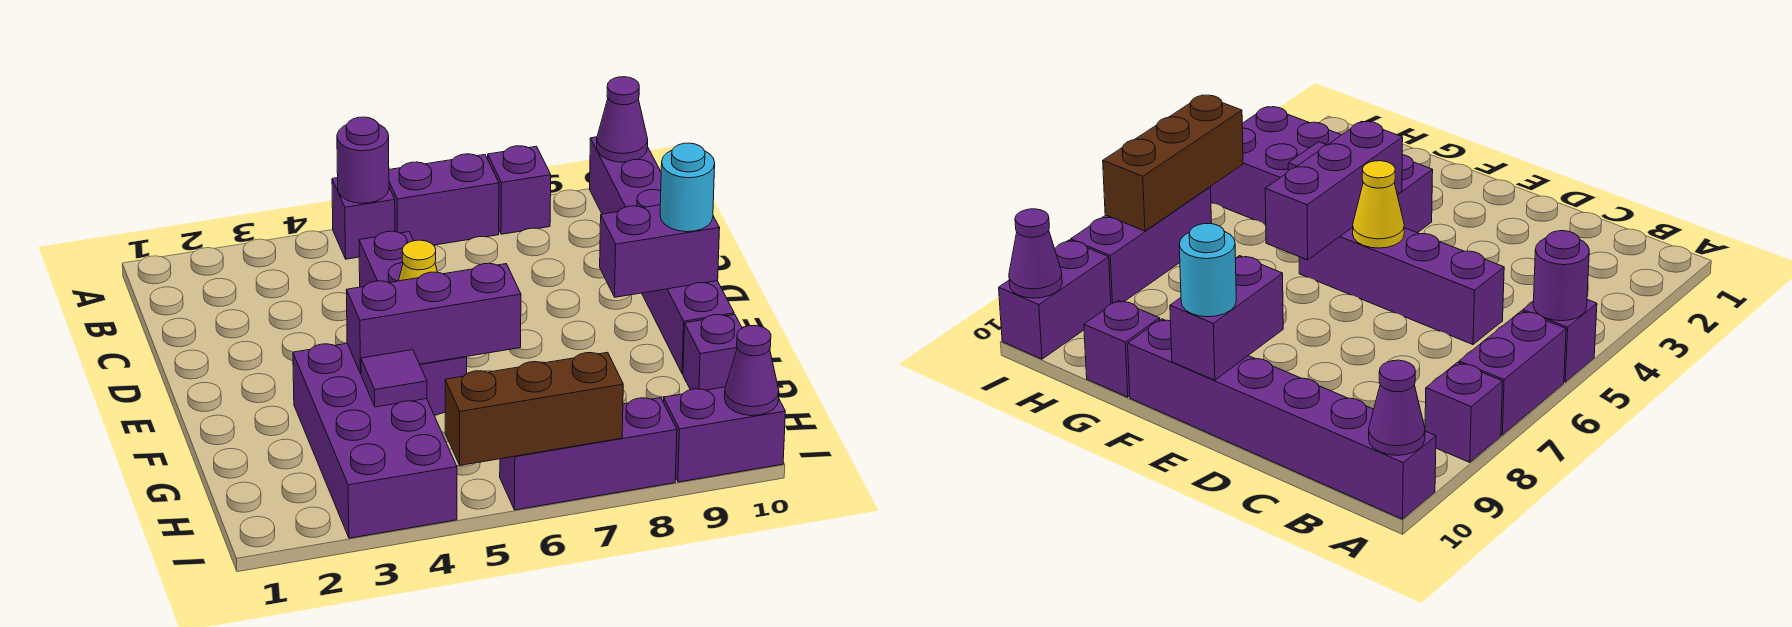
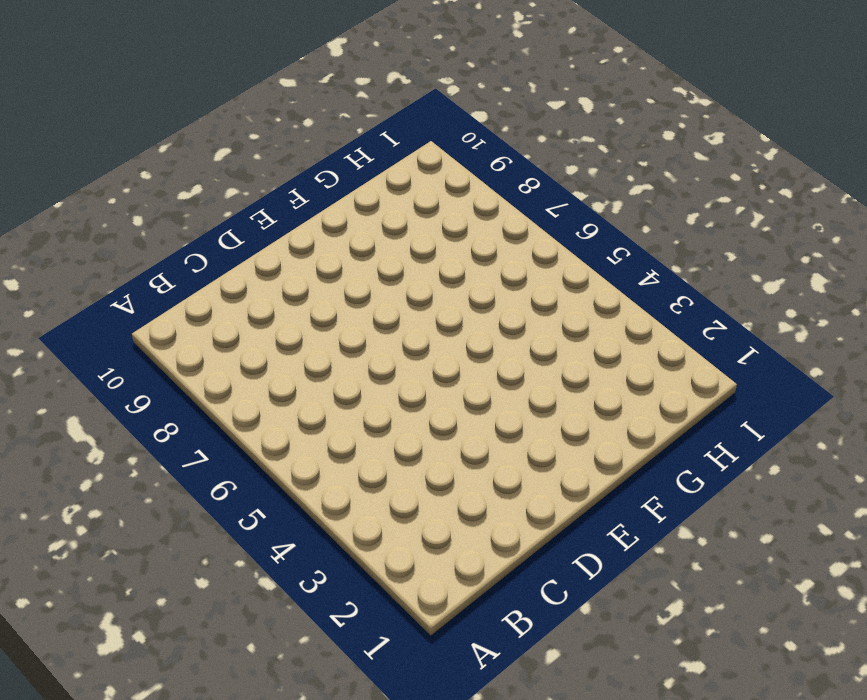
none -> purple brick A5 level 1
none -> purple brick A6:A7 level 1
none -> purple brick A8 level 1

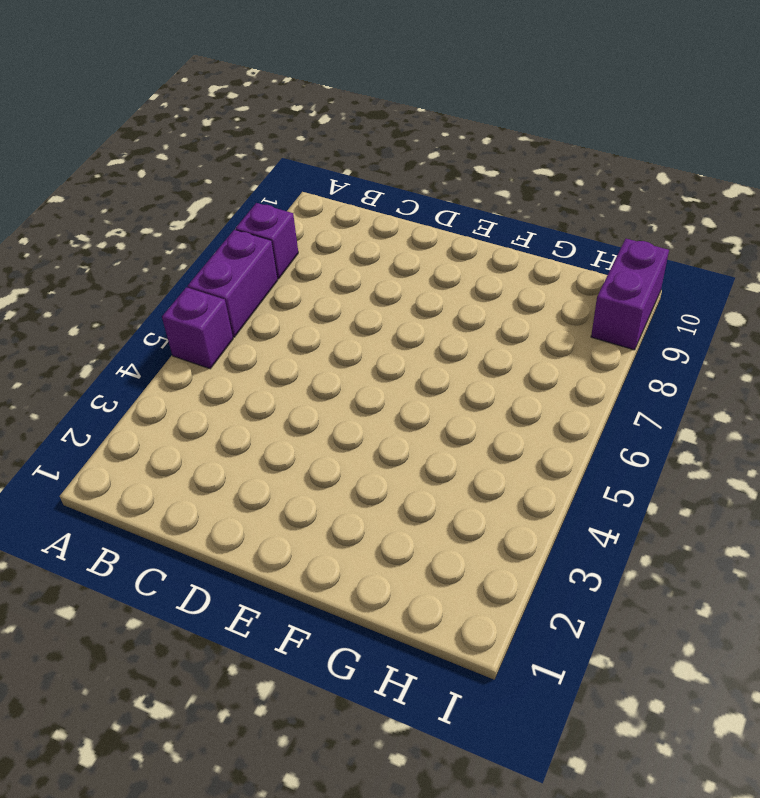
none -> purple brick A10:F10 level 1
none -> purple brick C5:F5 level 1
none -> purple brick F3:I4 level 1

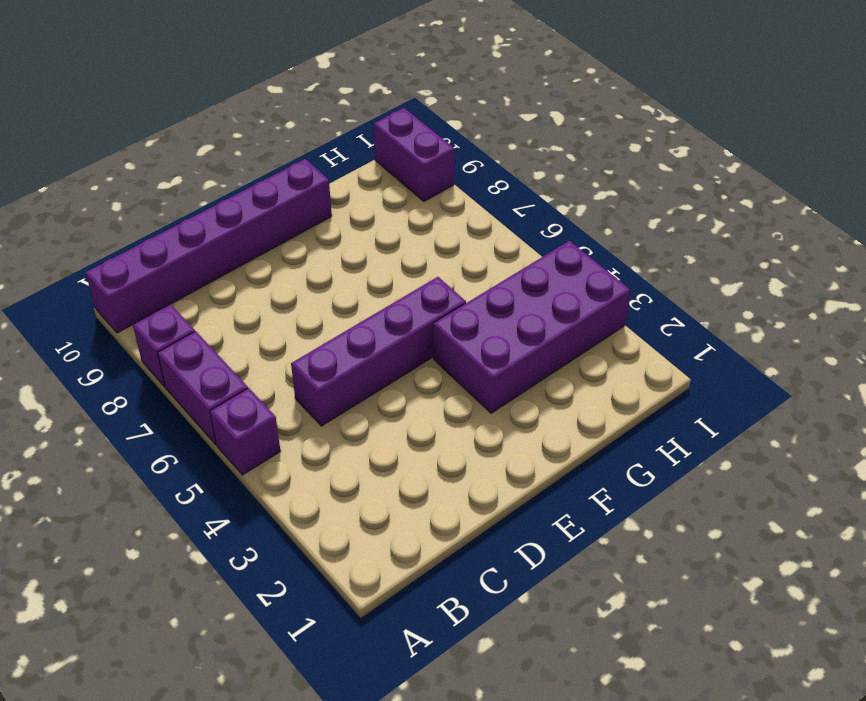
none -> purple brick G10 level 1
none -> purple brick I6:I8 level 1
none -> purple round brick A5 level 2

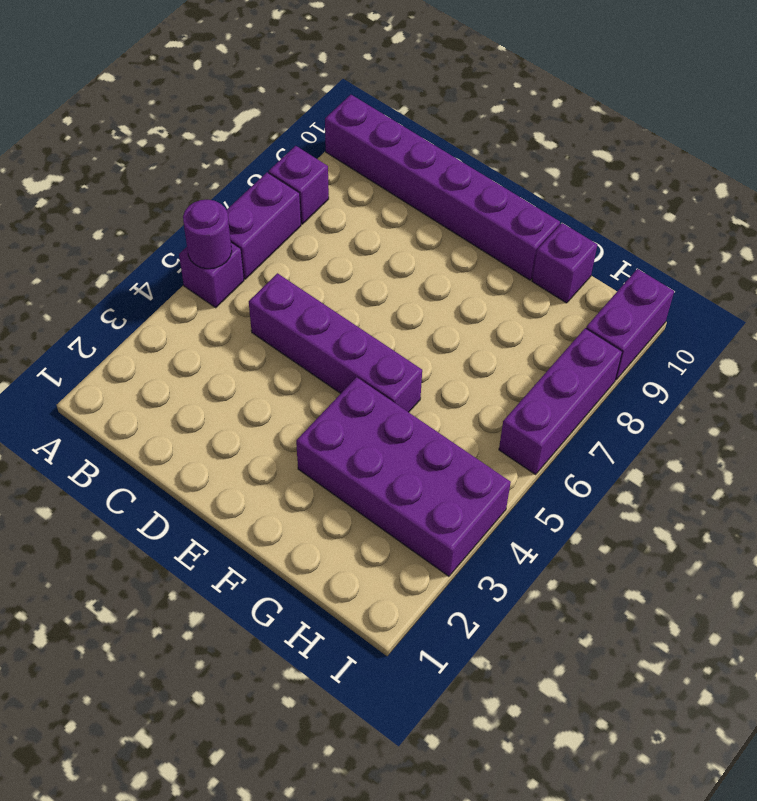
none -> purple cone A10 level 2
none -> yellow cone E5 level 2
none -> purple brick E9:E10 level 2

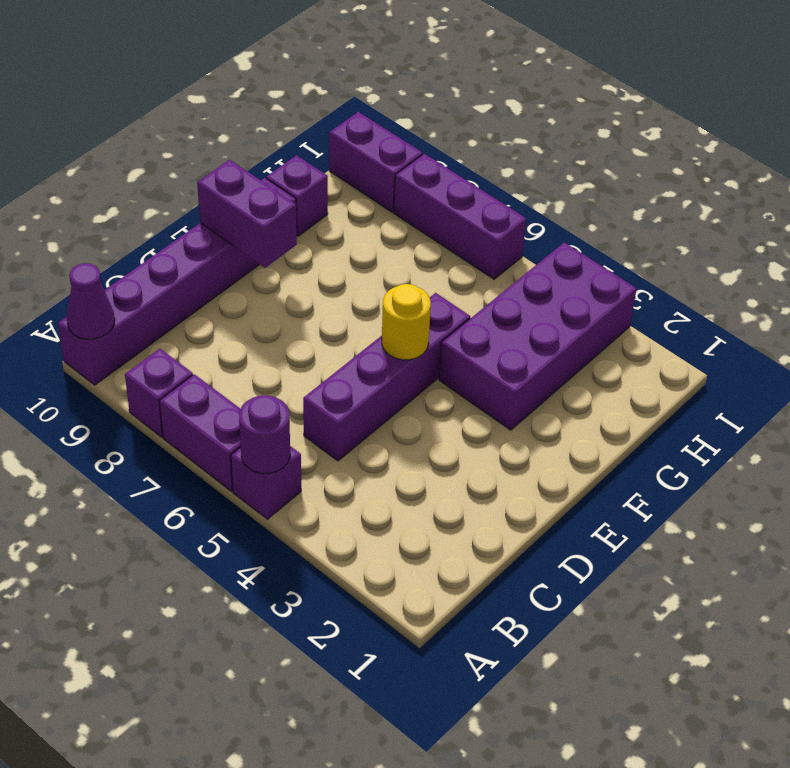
yellow round brick E5 level 2 -> yellow cone E5 level 2
none -> purple brick F4:F6 level 2
none -> purple tile G4 level 2
none -> brown brick I5:I7 level 2

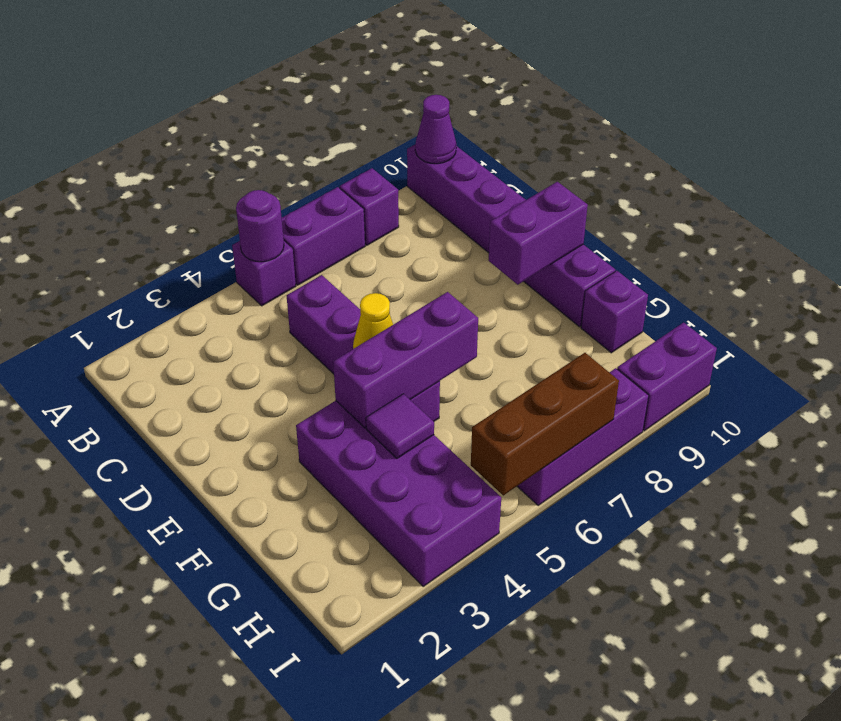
none -> purple cone I10 level 2
none -> cyan round brick E10 level 3

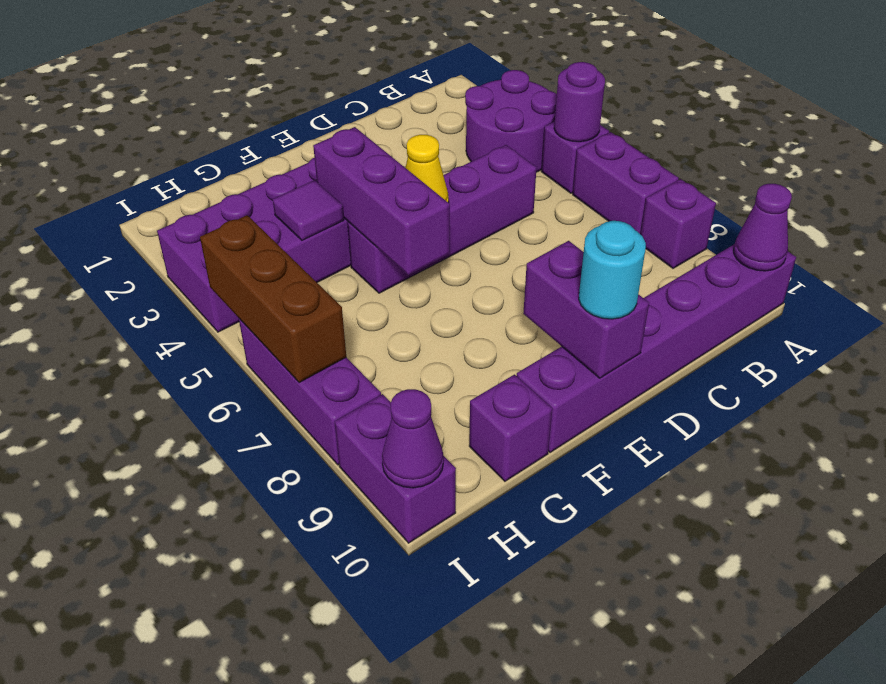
purple round brick A3:B4 level 1 -> none

